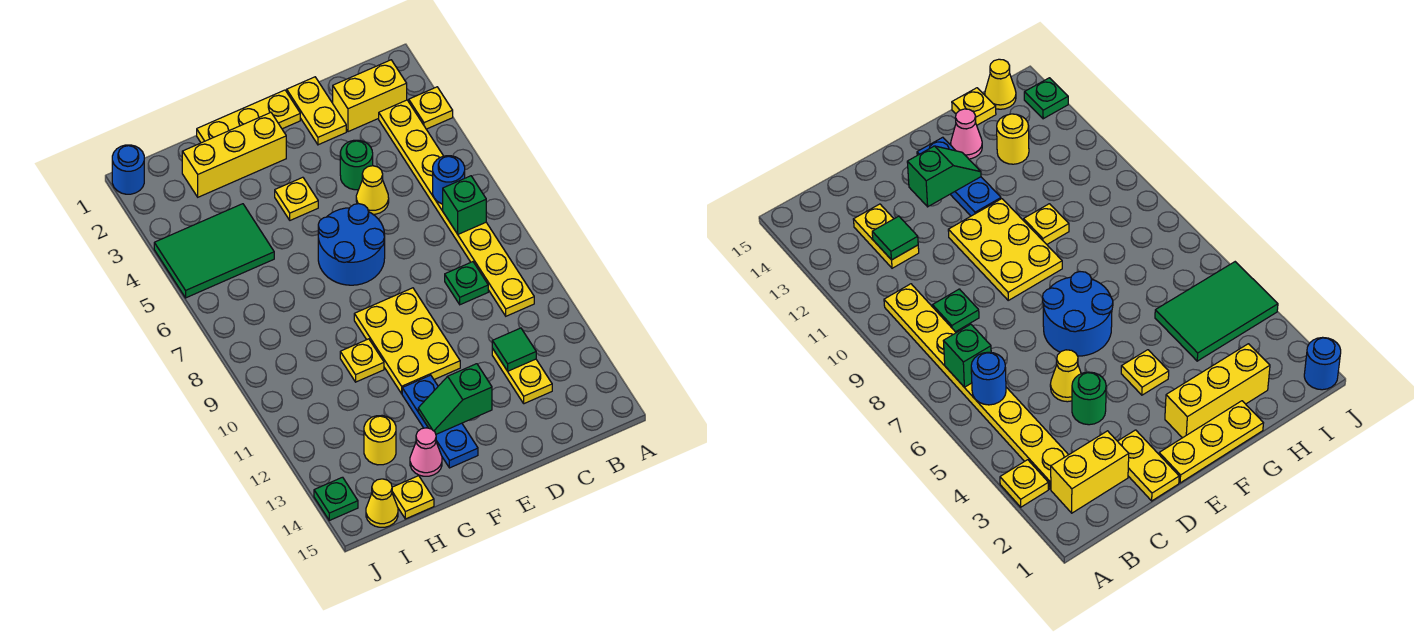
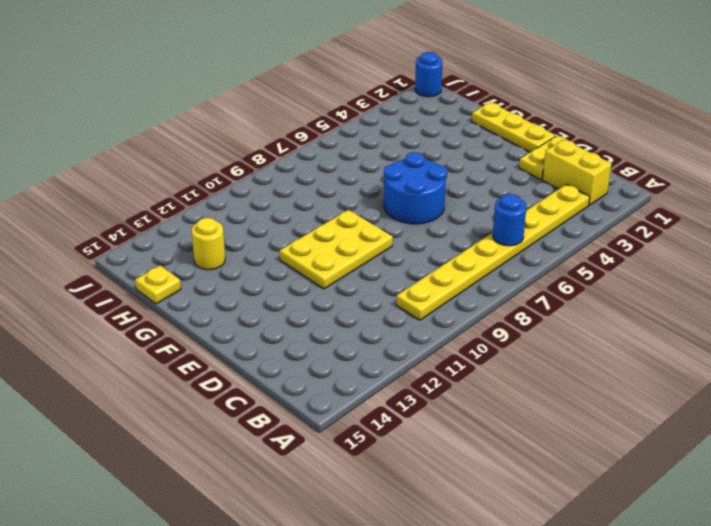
none -> yellow plate A3 level 1
none -> green plate C9 level 1
none -> yellow plate C12:C13 level 1

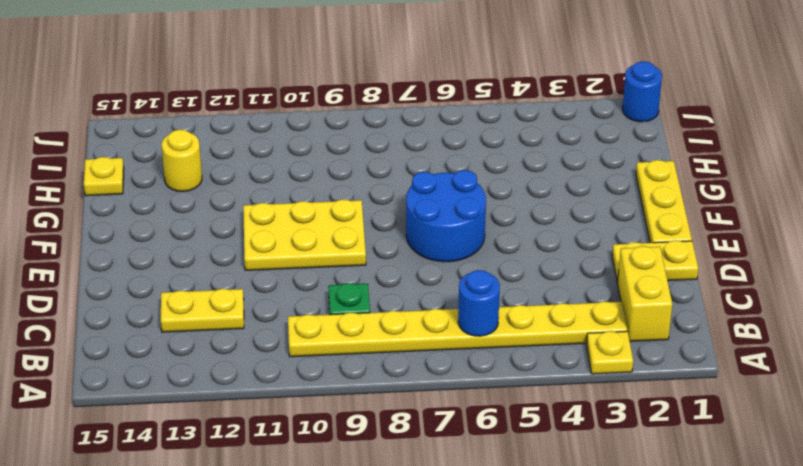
none -> green round brick D4 level 1
none -> yellow cone D5 level 1
none -> yellow brick F2:H2 level 1

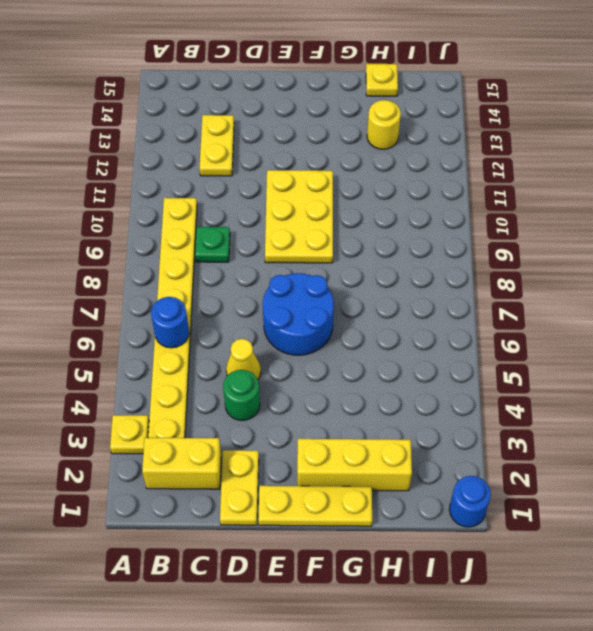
none -> yellow plate F4 level 1
none -> blue plate F12:F14 level 1
none -> yellow plate G10 level 1

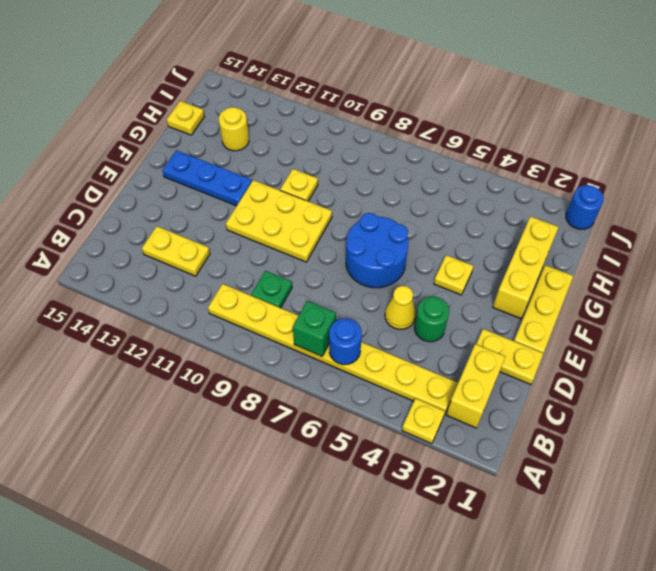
none -> pink cone G14 level 1
none -> green tile H4:J5 level 1
none -> yellow cone I15 level 1

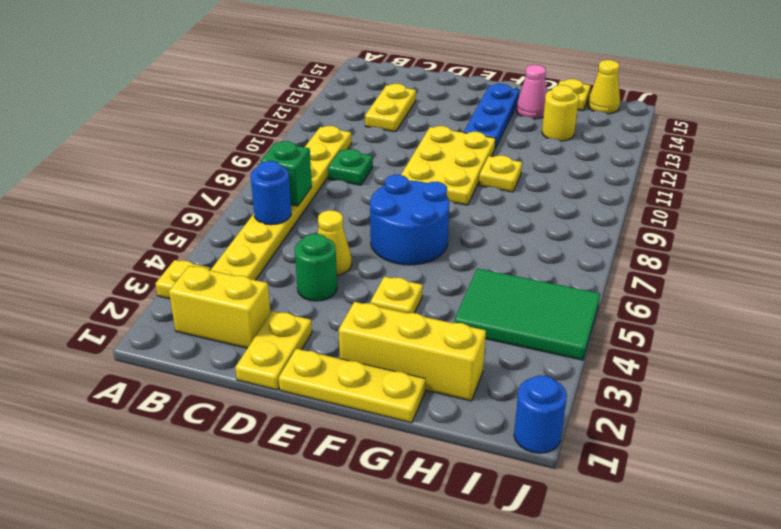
none -> green plate J14 level 1
none -> green tile C12 level 2
none -> green slope E13:F13 level 2 top E

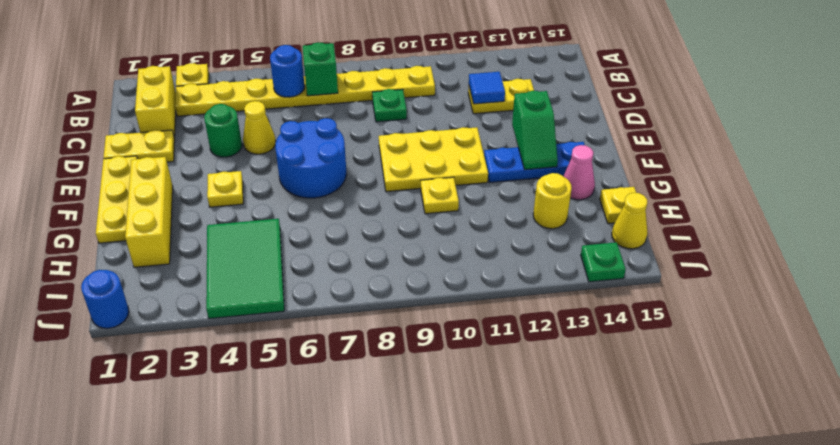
blue tile C12 level 2 -> green tile C12 level 2

